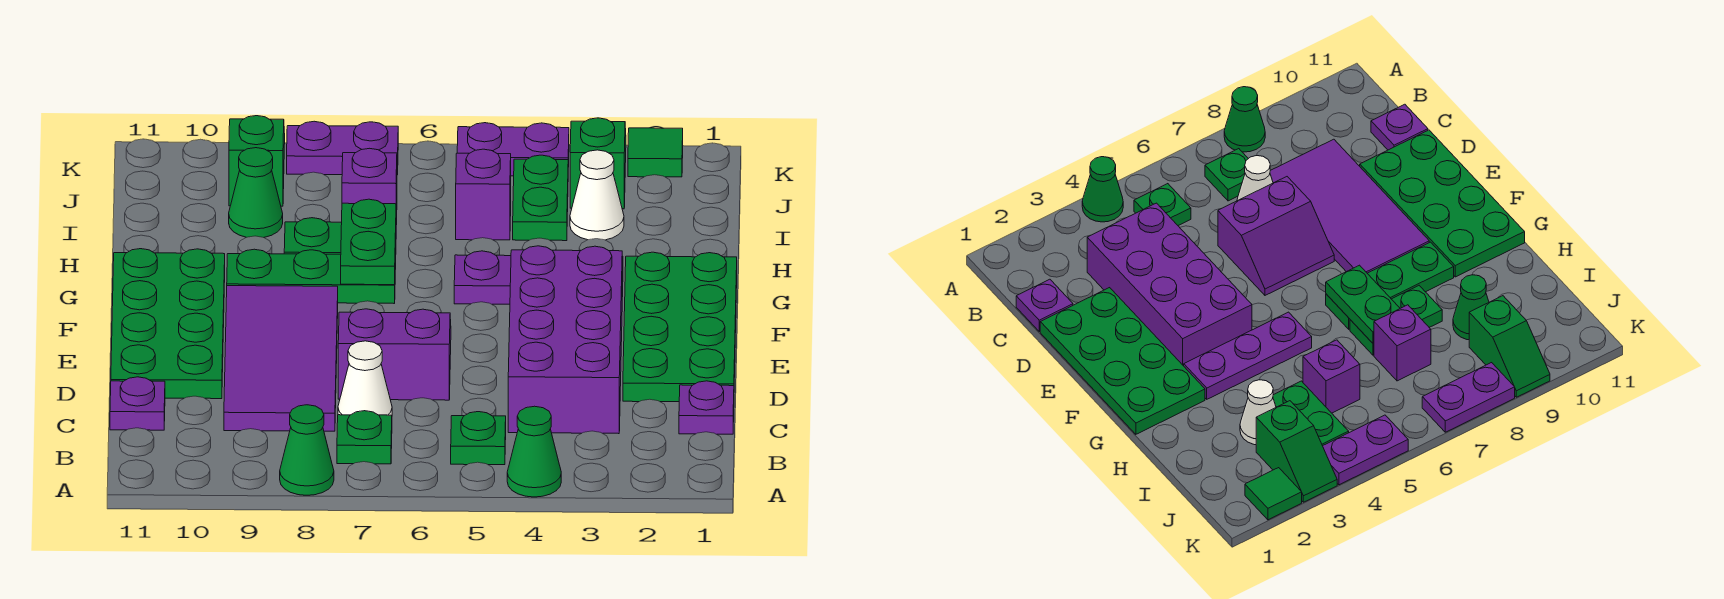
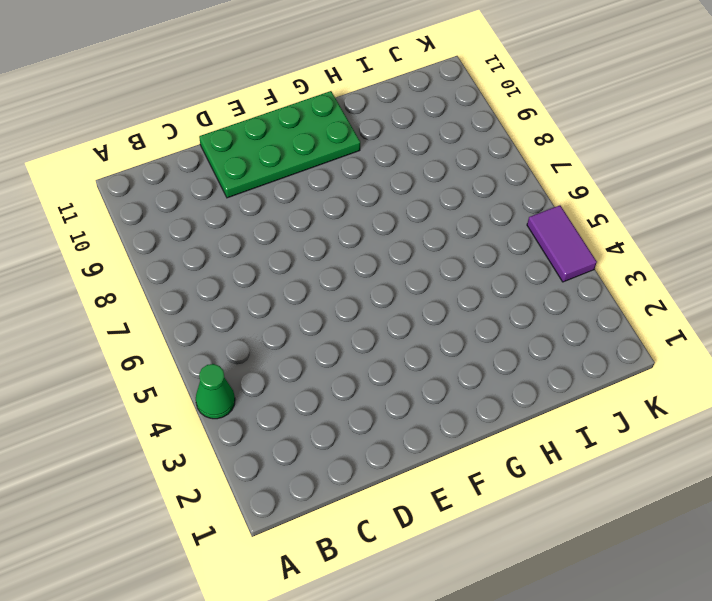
purple tile K4:K5 level 1 -> purple plate K4:K5 level 1
none -> green cone A8 level 1
none -> green plate B5 level 1
none -> green plate B7 level 1

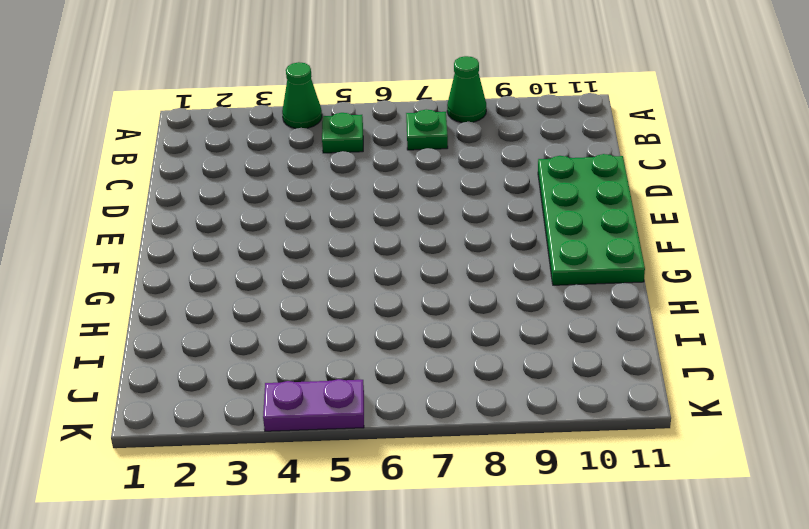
none -> purple plate C1 level 1
none -> purple brick C3:F4 level 1
none -> white cone C7 level 1

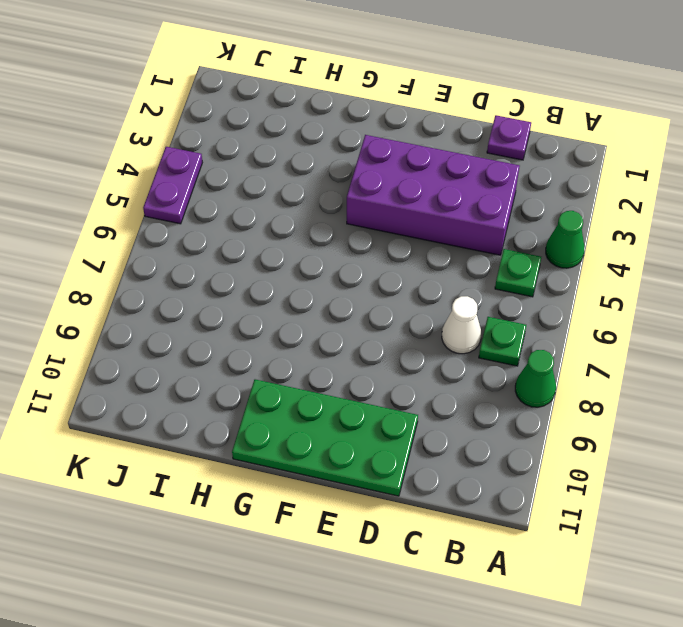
none -> purple tile C8:F9 level 1
none -> purple plate C11 level 1
none -> green plate D1:G2 level 1

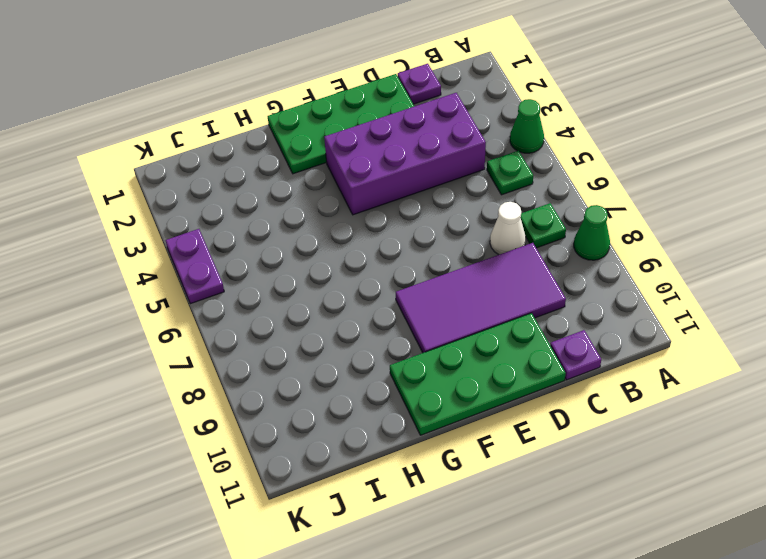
none -> purple slope D6:E7 level 1 top D
none -> purple plate G3:G5 level 1
none -> green plate G7:G9 level 1

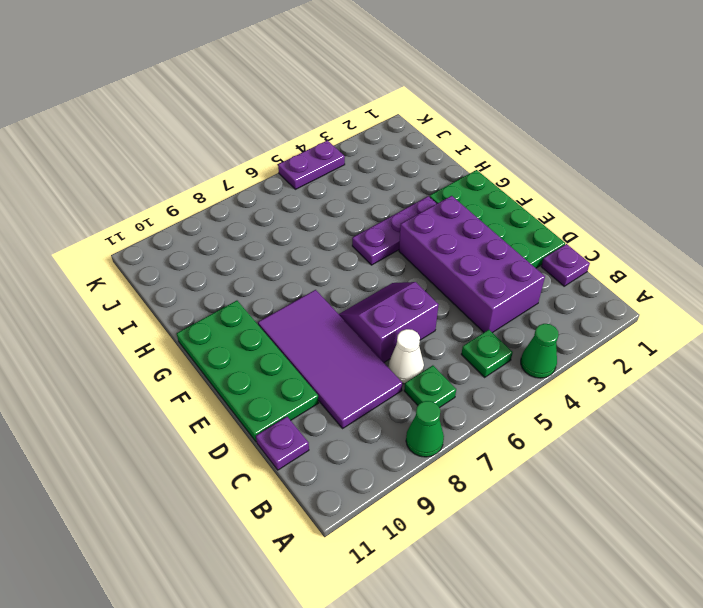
none -> green plate G7:G9 level 1
none -> green plate H7:H8 level 1
none -> white cone I3 level 1

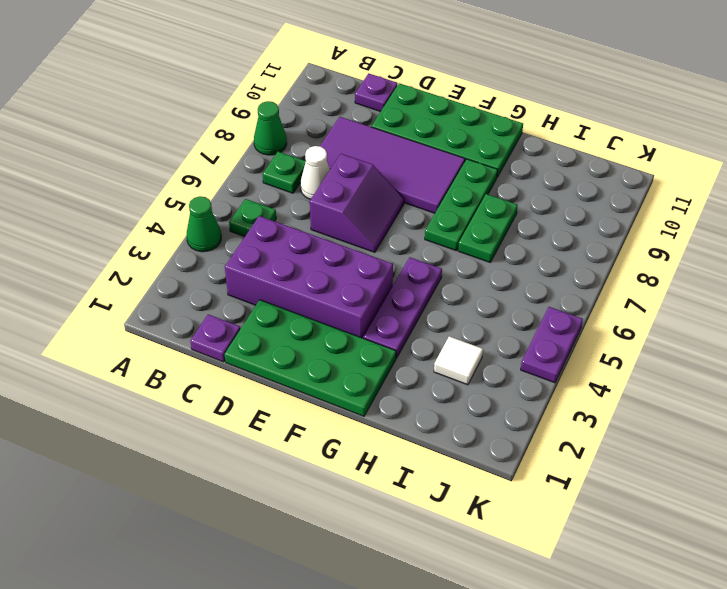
white tile I3 level 1 -> white cone I3 level 1
none -> green plate I4:J4 level 1
none -> purple brick I5 level 1
none -> purple brick I7 level 1

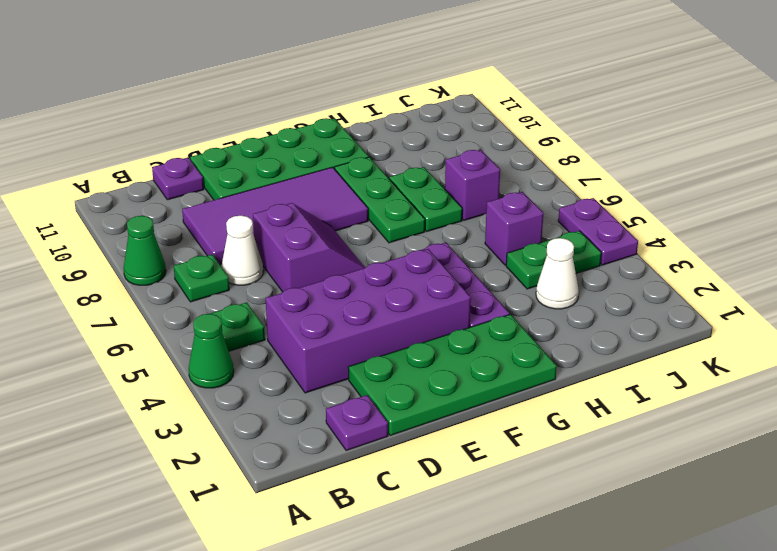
none -> green cone I9 level 1
none -> green slope J3:K3 level 1 top J
none -> green slope J9:K9 level 1 top J

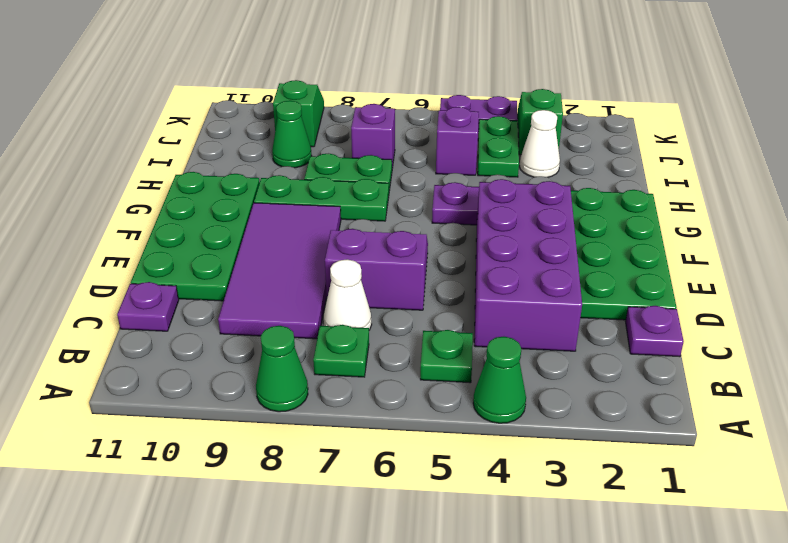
none -> green tile K2 level 1
none -> purple plate K7:K8 level 1
none -> green plate G7:H7 level 2

